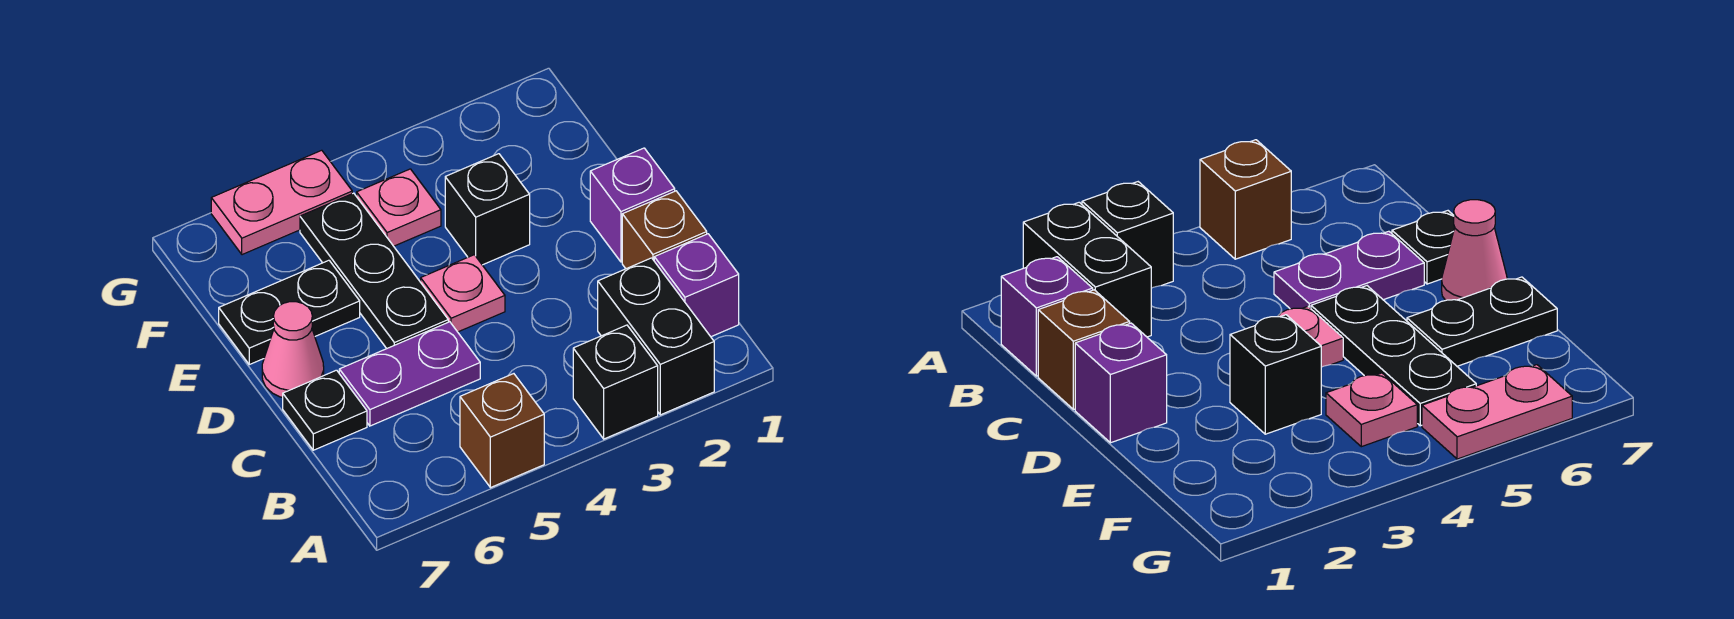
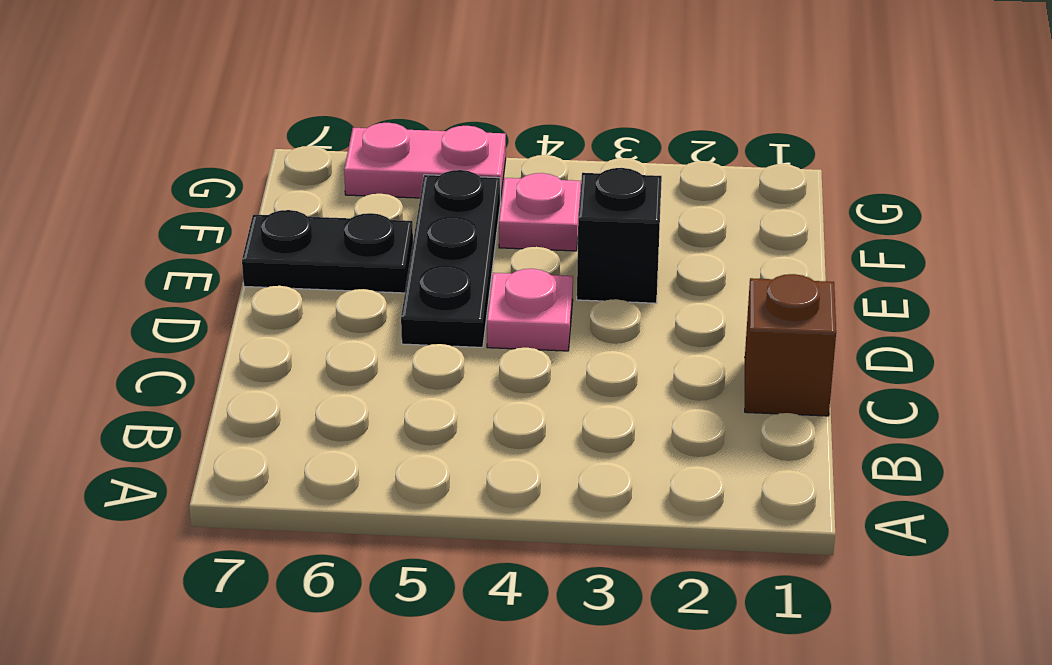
none -> black brick A2:B2 level 1
none -> black brick A3 level 1
none -> brown brick A5 level 1

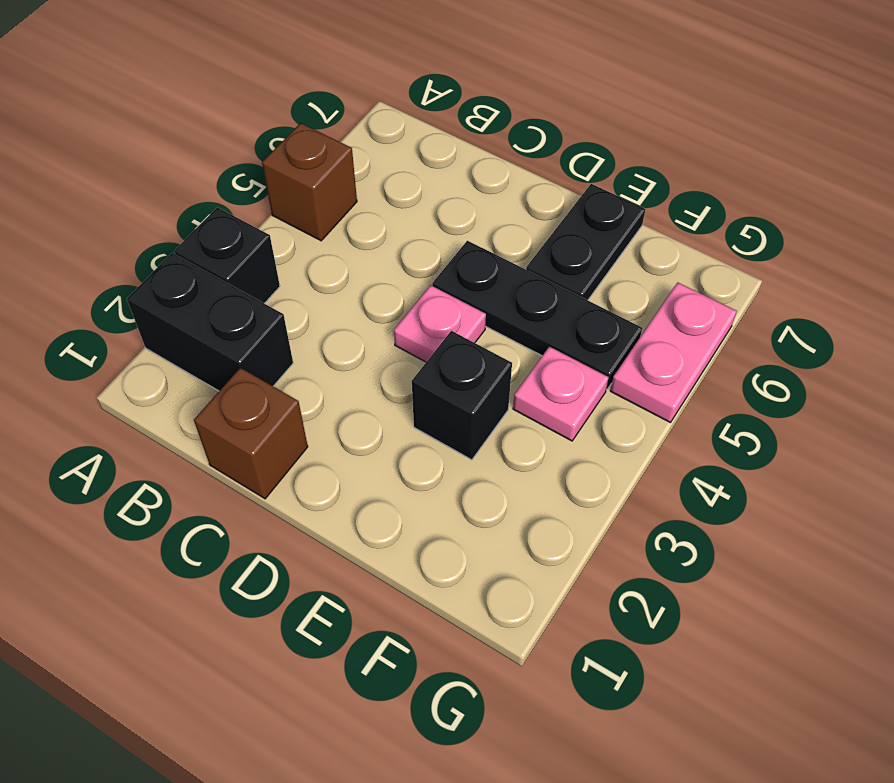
none -> purple brick B1 level 1
none -> purple plate C5:C6 level 1
none -> black plate C7 level 1

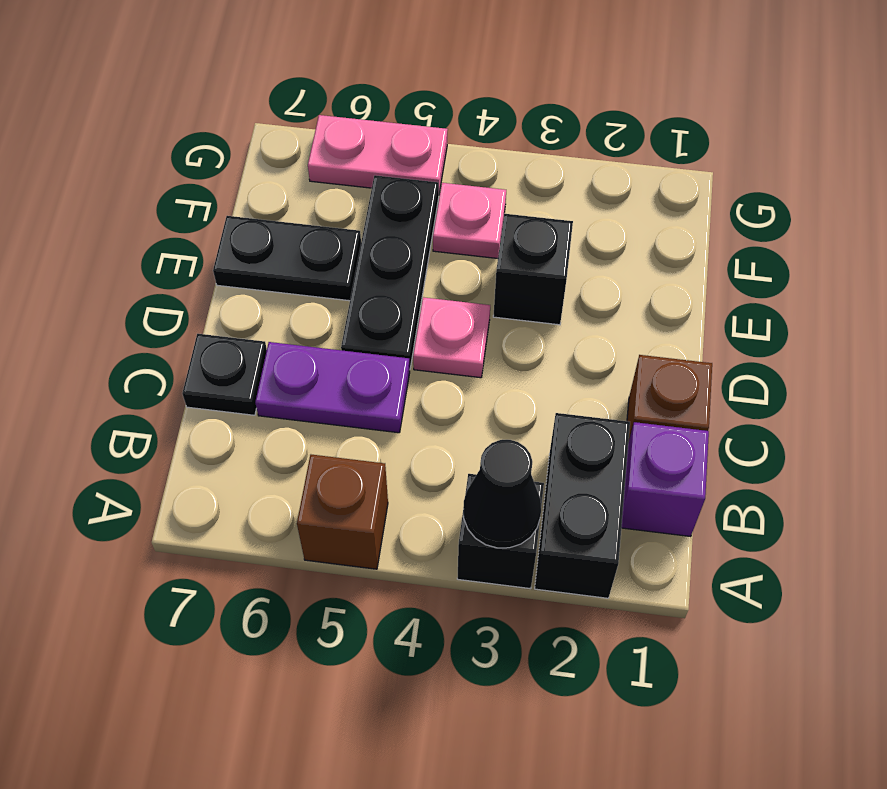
black cone A3 level 2 -> none
none -> purple brick D1 level 1
none -> pink cone D7 level 1

